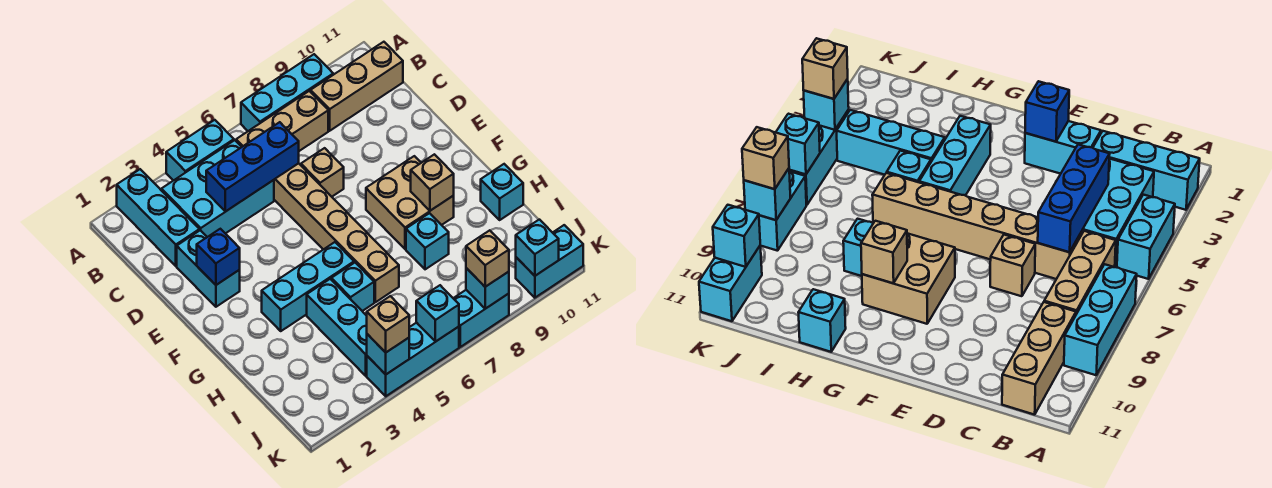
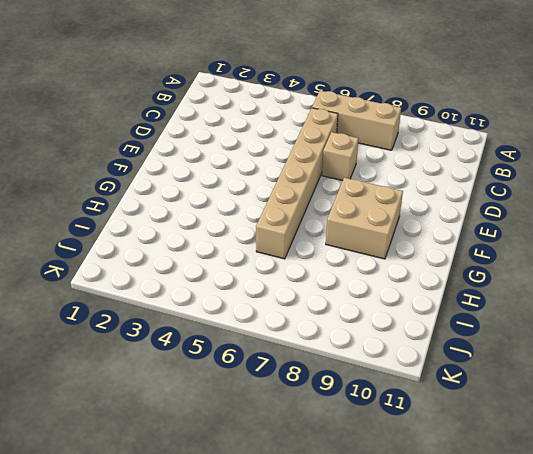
none -> cyan brick A2:C2 level 1
none -> cyan brick A4:A5 level 1
none -> cyan brick A7:A9 level 1

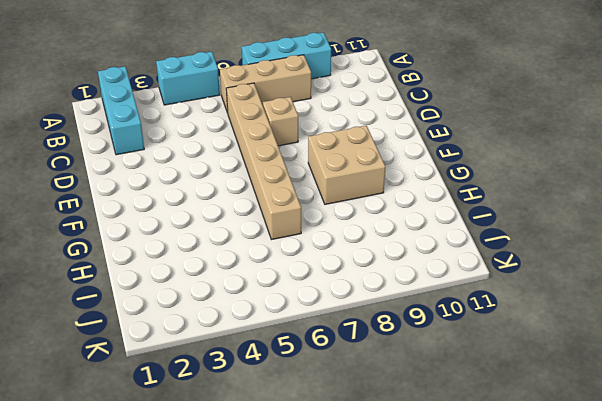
none -> cyan brick B3:C5 level 1
none -> tan brick B9:B11 level 1
none -> cyan brick D2:E2 level 1

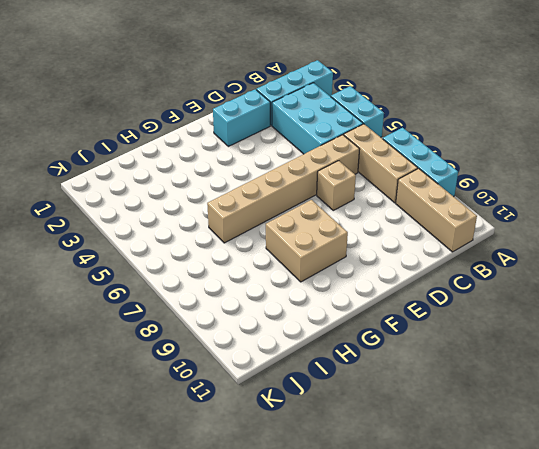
none -> cyan brick G3:G5 level 1
none -> cyan brick H4:J4 level 1
none -> cyan brick H5 level 1

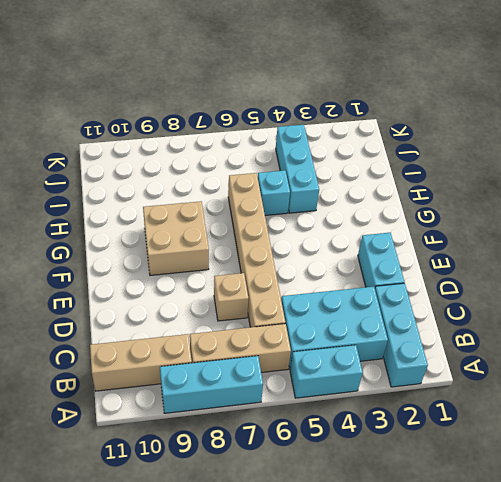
none -> cyan brick G3:G5 level 1
none -> cyan brick H8 level 1
none -> cyan brick H11 level 1

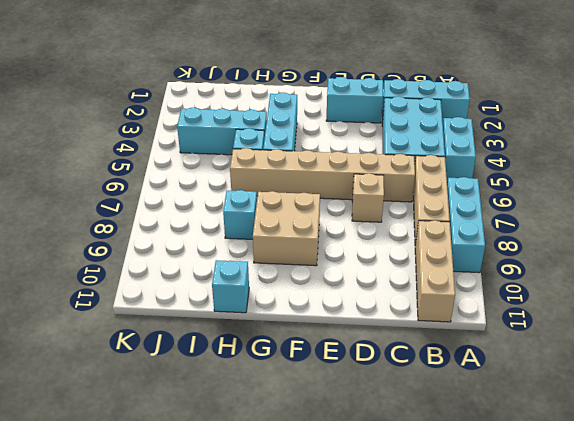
none -> cyan brick K4:K6 level 1
none -> cyan brick K7:K8 level 1
none -> cyan brick K10:K11 level 1

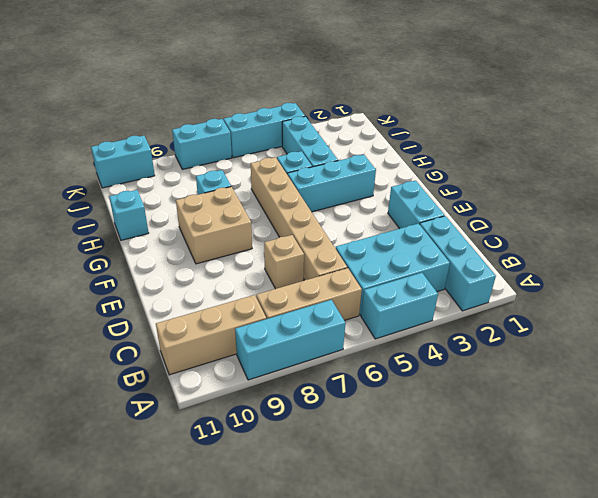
none -> blue brick C4:C6 level 2
none -> blue brick E2 level 2
none -> tan brick G9 level 2

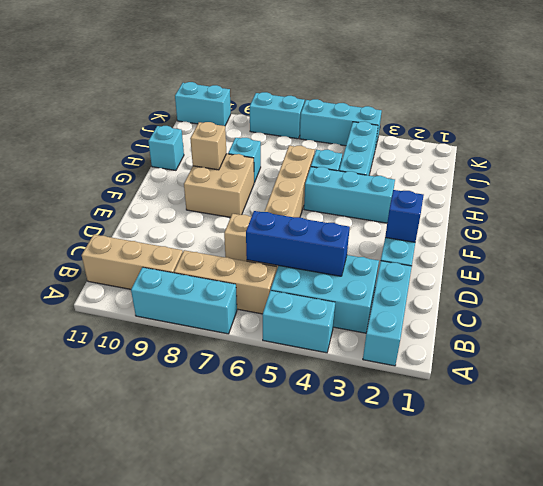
none -> cyan brick K4 level 2
none -> cyan brick K6 level 2
none -> cyan brick K8 level 2

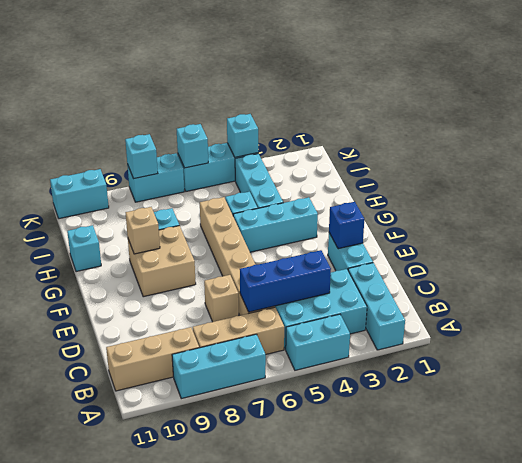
none -> cyan brick K10 level 2
none -> tan brick K4 level 3
none -> tan brick K8 level 3

